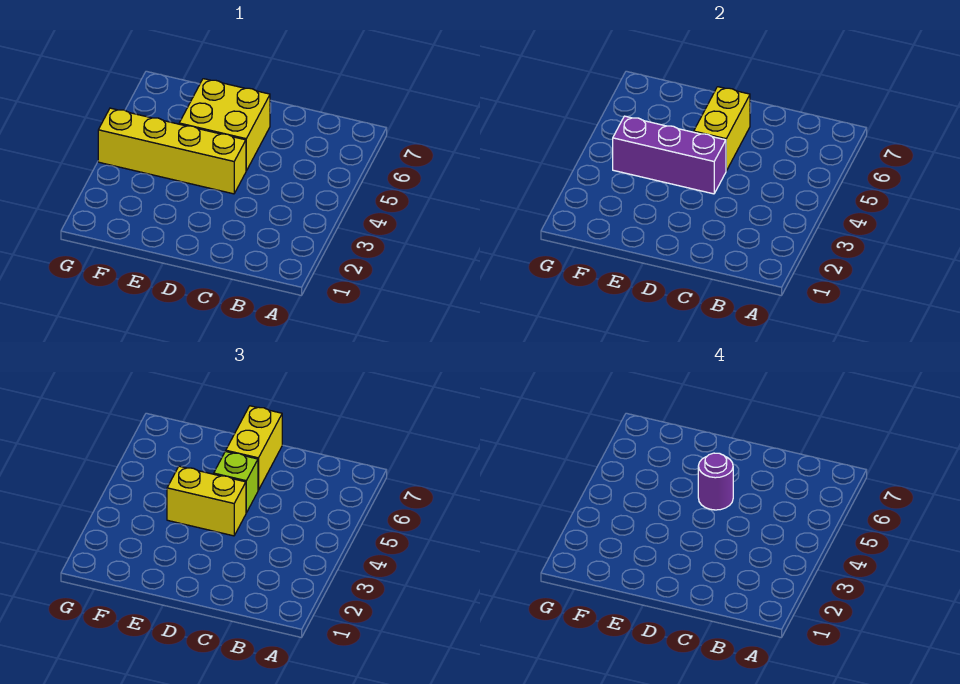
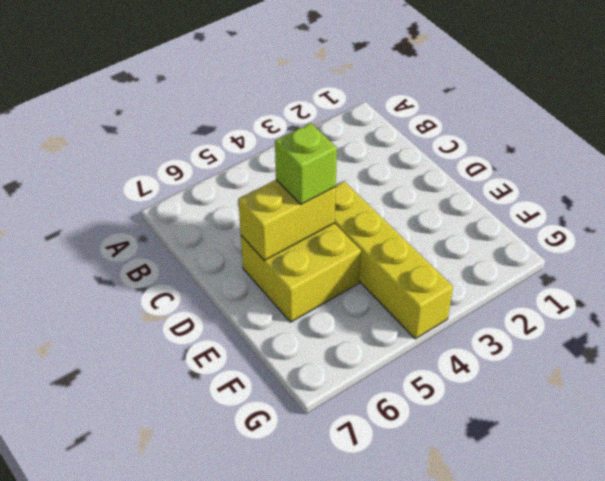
none -> purple brick D4:F4 level 2
none -> yellow brick D4:E4 level 3

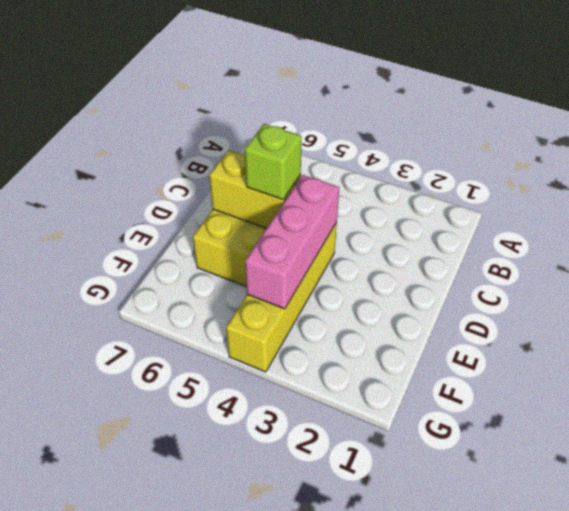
pink brick D4:F4 level 2 -> purple brick D4:F4 level 2
none -> yellow brick D4:E4 level 3
none -> yellow brick D6:D7 level 3

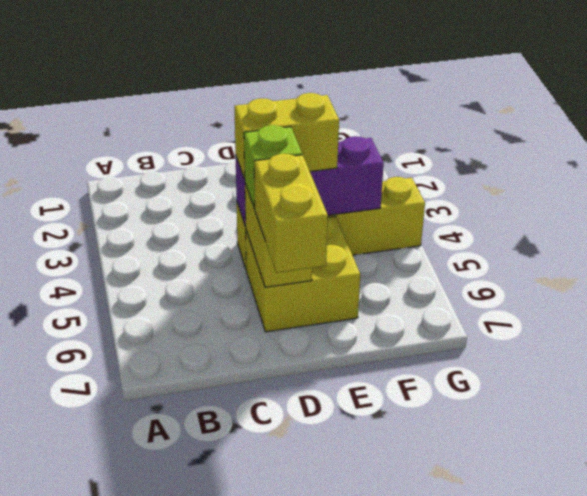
none -> purple round brick D5 level 4

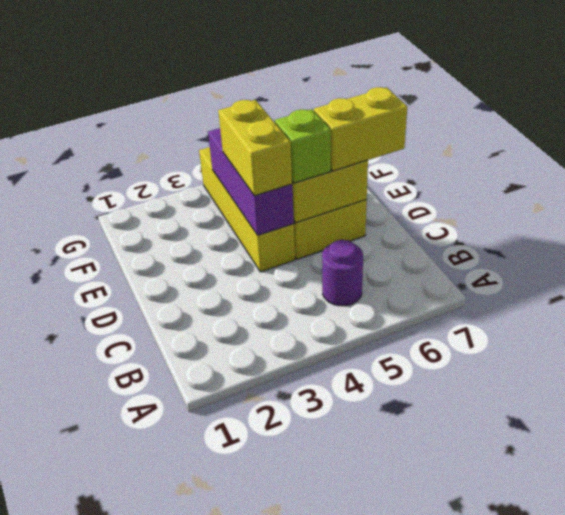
purple round brick B5 level 1 -> purple round brick D5 level 4

